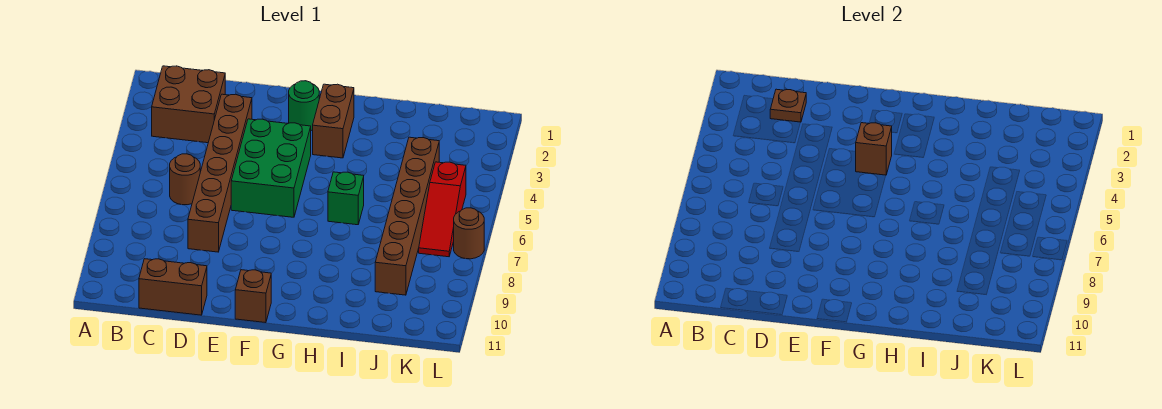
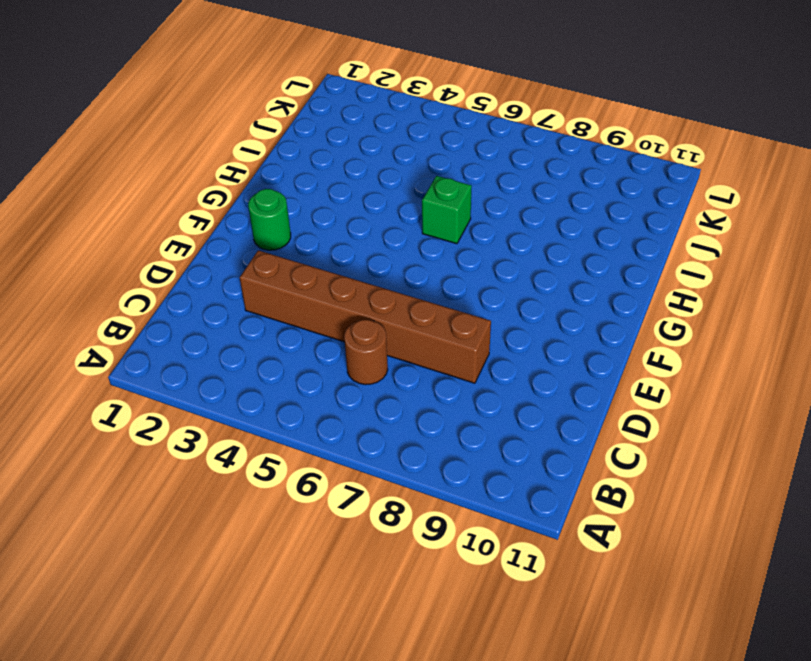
none -> brown brick B2:C3 level 1
none -> brown brick C11:D11 level 1
none -> green brick E4:F6 level 1

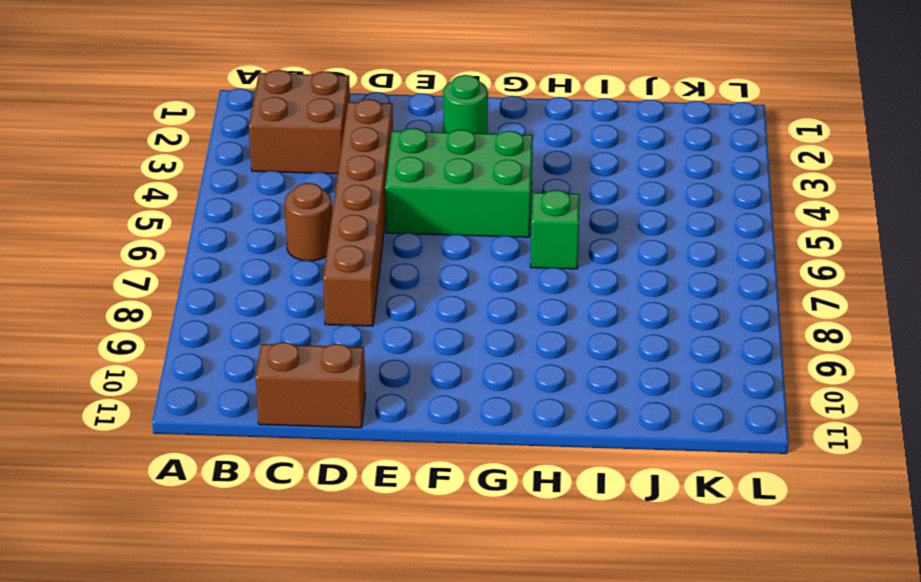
green brick E4:G5 level 1 -> green brick E4:F6 level 1
none -> brown brick F11 level 1
none -> brown brick G2:G3 level 1
none -> brown brick J4:J9 level 1

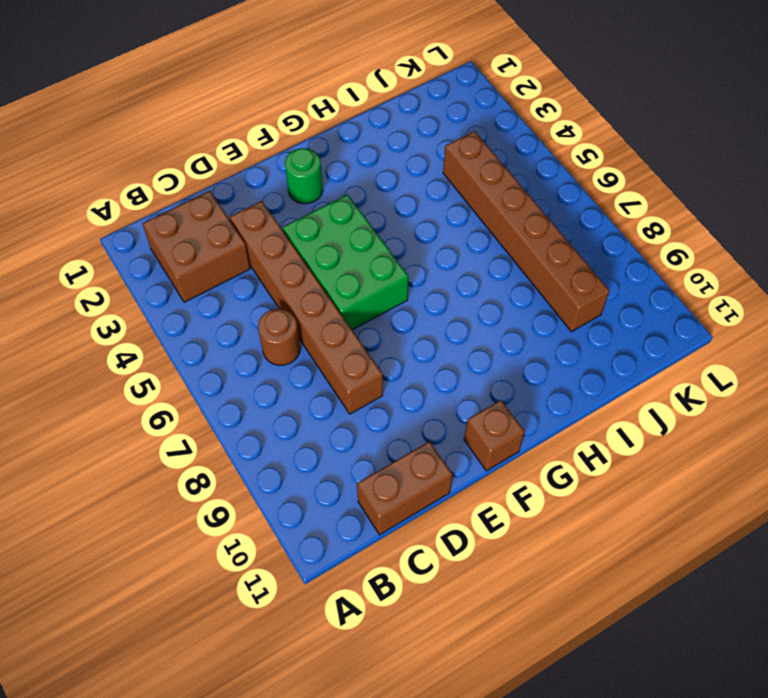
none -> brown brick G2:G3 level 1
none -> green brick H6 level 1
none -> red slope K5:K7 level 1 top 5

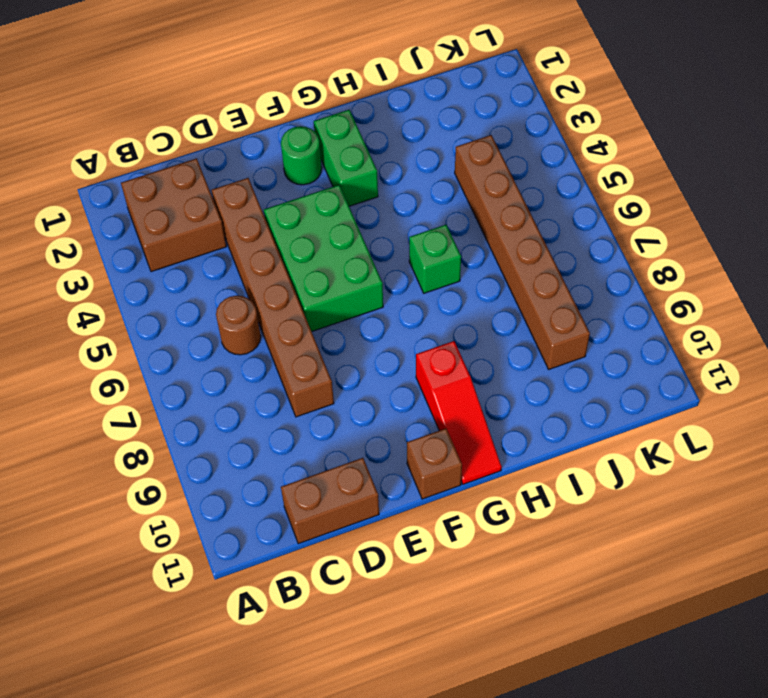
green brick G2:G3 level 1 -> brown brick G2:G3 level 1
red slope G9:G11 level 1 top 9 -> red slope K5:K7 level 1 top 5
none -> brown round brick L7 level 1
none -> brown plate C2 level 2
none -> brown brick F4 level 2

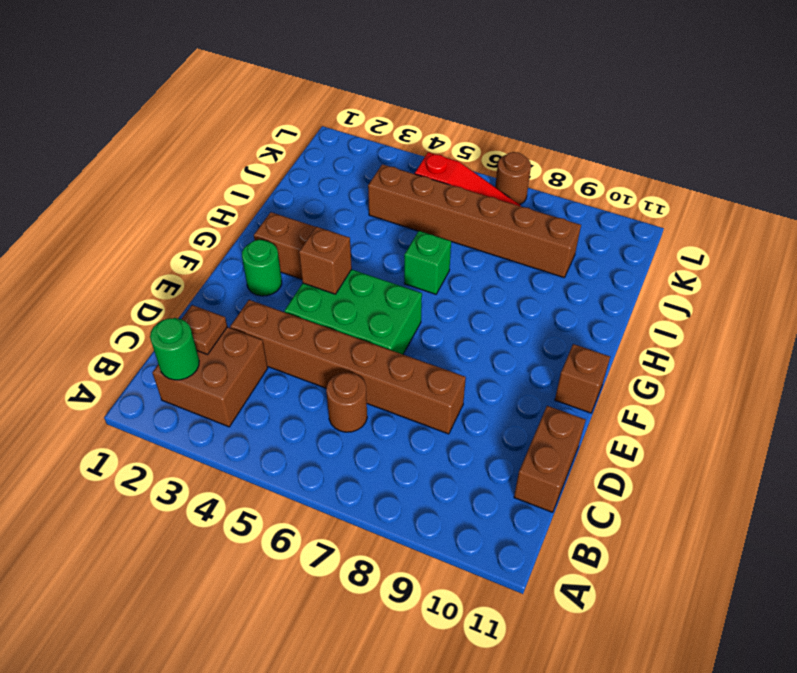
green round brick B2 level 2 -> none

